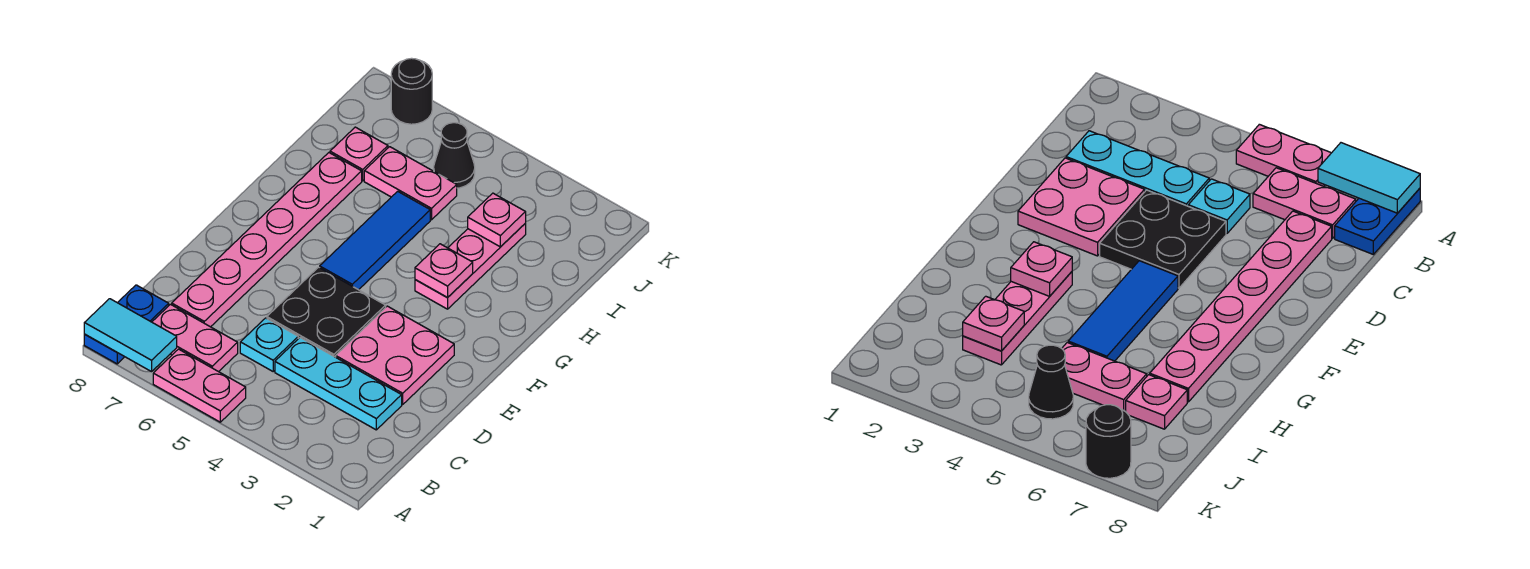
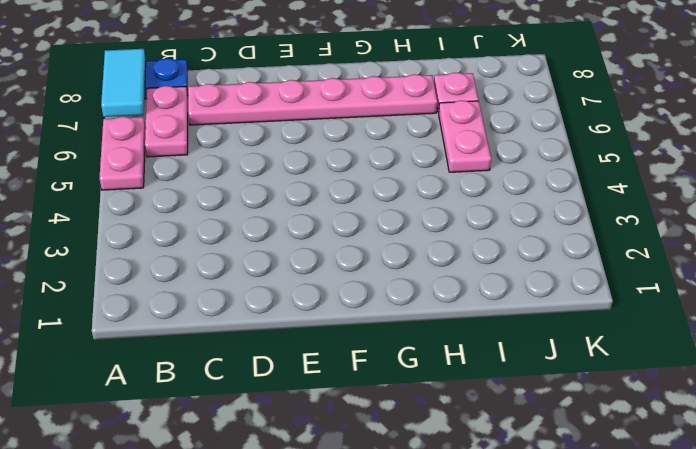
none -> cyan plate C2:C4 level 1
none -> cyan plate C5 level 1
none -> pink plate D2:E3 level 1

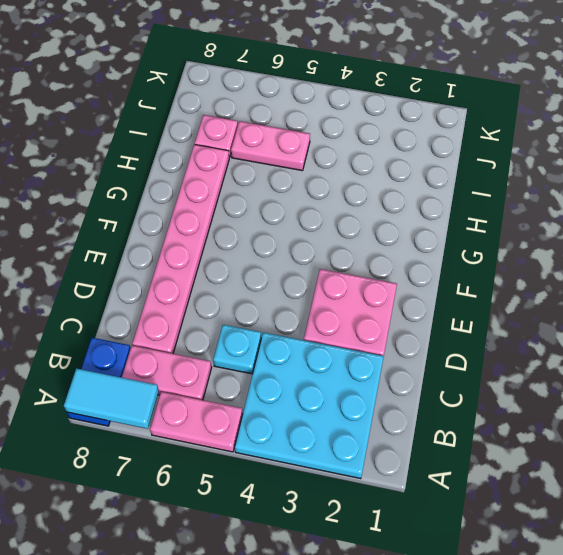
cyan plate A2:C4 level 1 -> cyan plate C2:C4 level 1
none -> black plate D4:E5 level 1
none -> blue tile F5:H5 level 1
none -> pink plate G3:I3 level 1

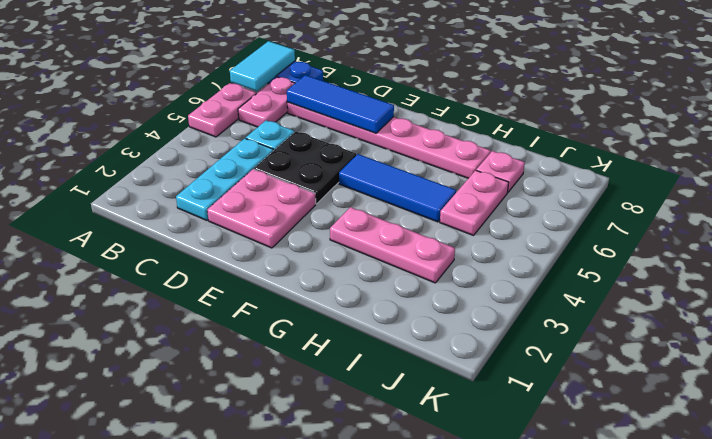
blue tile C7:E7 level 2 -> none
none -> black cone J5 level 1
none -> black round brick K7 level 1
none -> pink plate G3 level 2

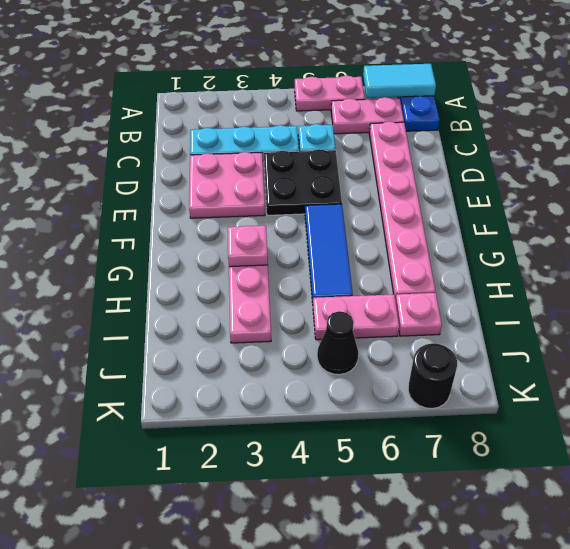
none -> pink plate I3 level 2

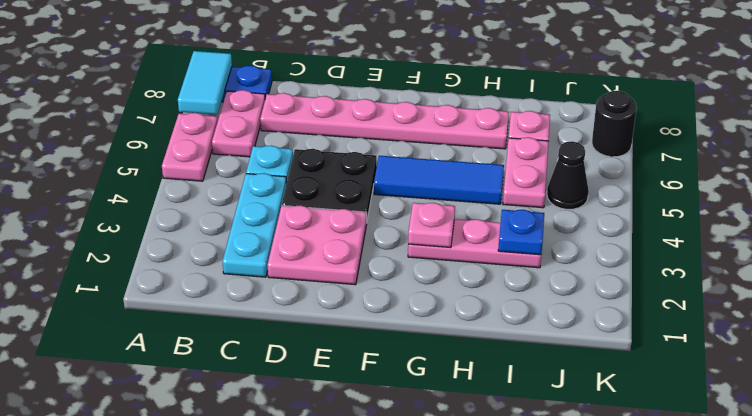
blue plate I3 level 2 -> pink plate I3 level 2

